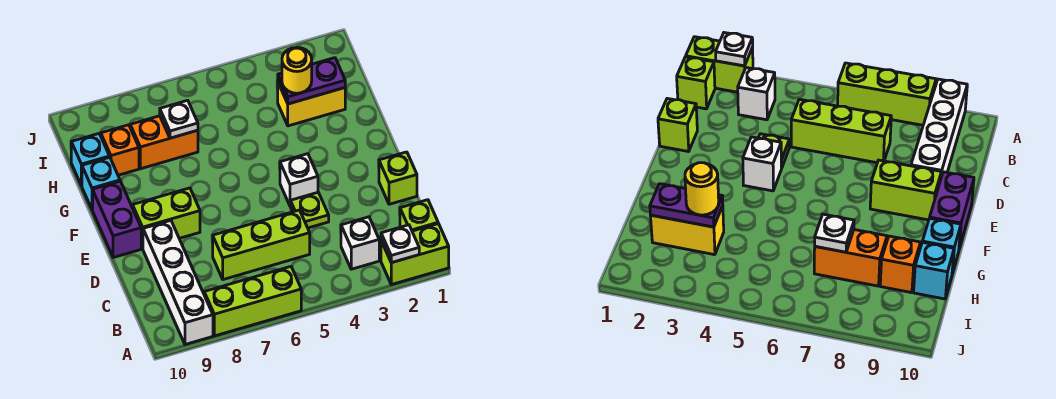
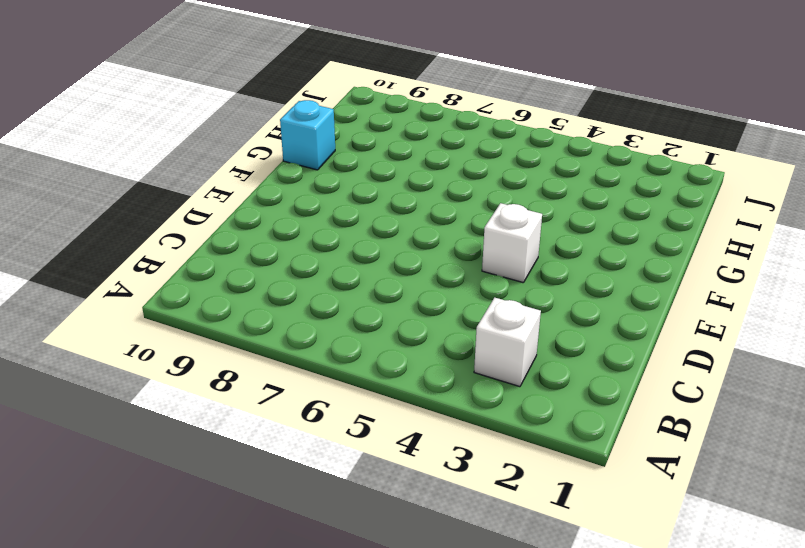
none -> lime brick A1:A2 level 1
none -> lime brick A6:A8 level 1
none -> white brick A9:D9 level 1

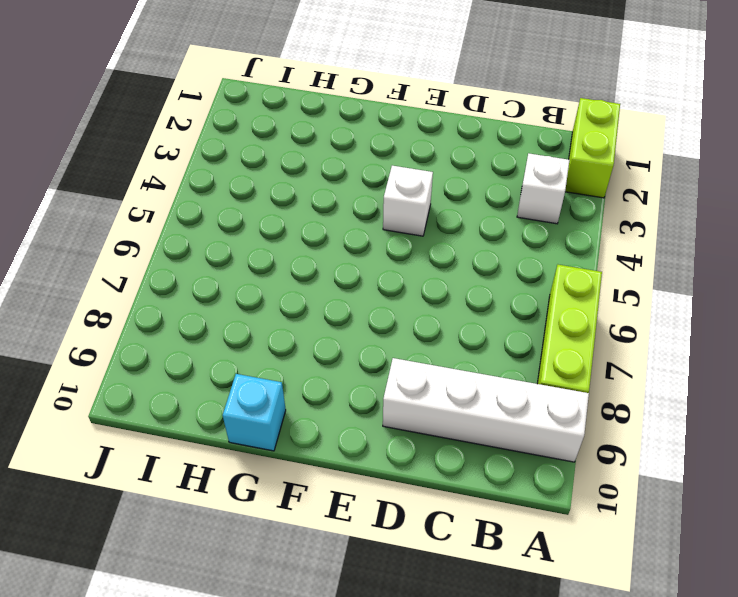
none -> lime brick B1 level 1
none -> lime brick C5:C7 level 1
none -> lime brick D1 level 1

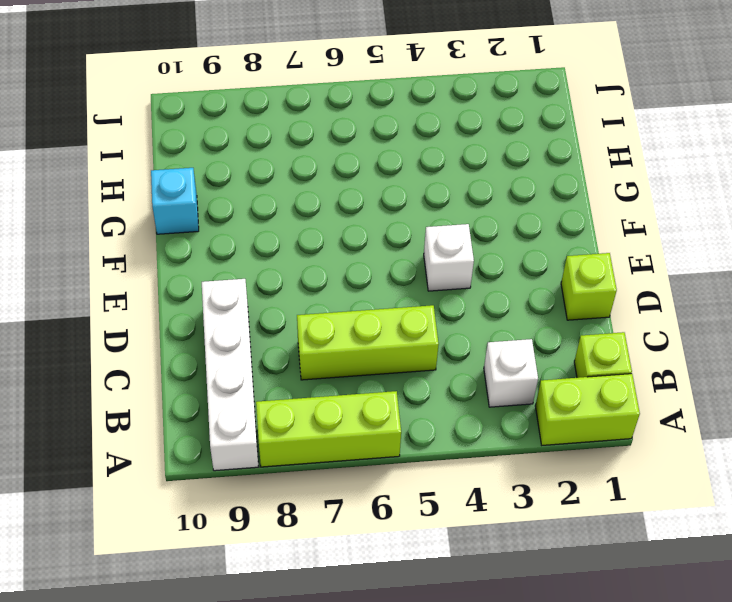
none -> lime plate D4 level 1
none -> lime brick E8:E9 level 1
none -> purple brick E10:F10 level 1

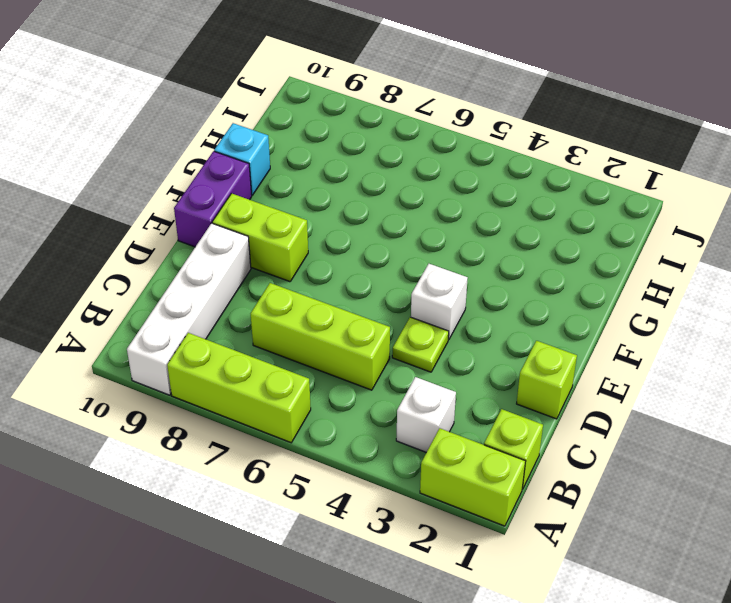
none -> yellow brick H2:H3 level 1
none -> orange brick H7:H8 level 1
none -> orange brick H9 level 1

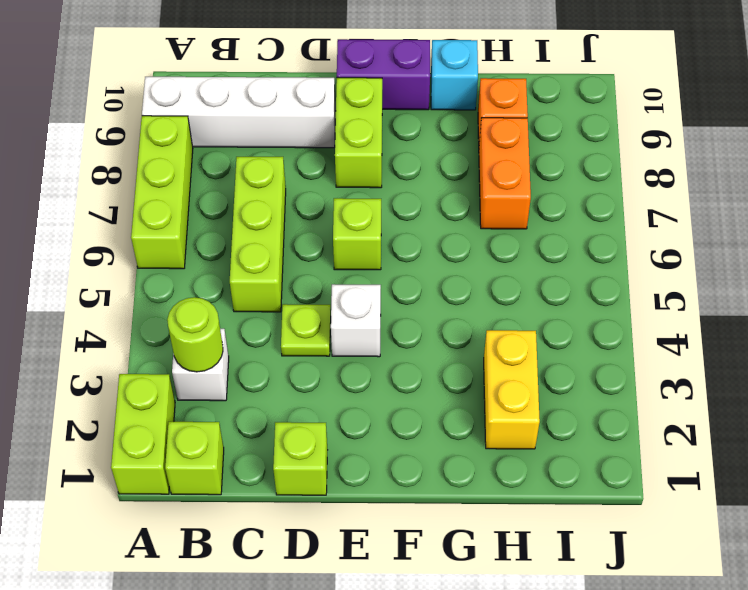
lime round brick B3 level 2 -> none
lime brick E6 level 1 -> none
none -> cyan brick H10 level 1
none -> white plate A2 level 2
none -> purple plate H2:H3 level 2

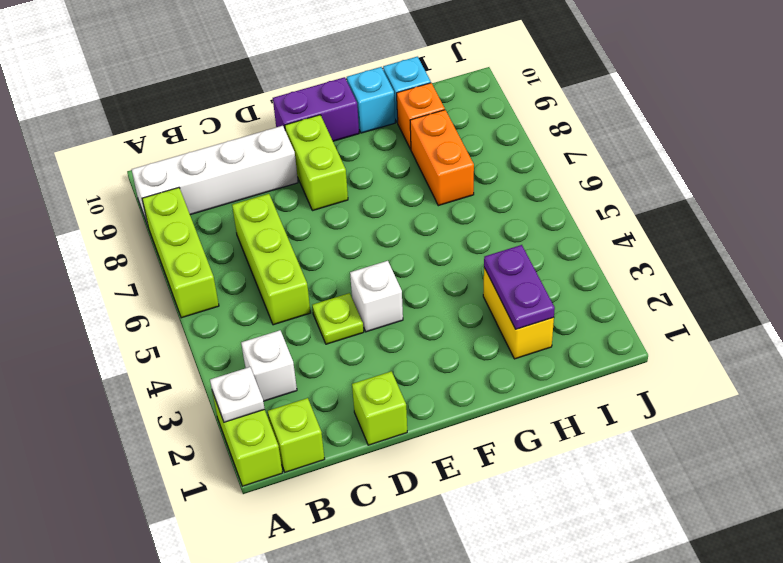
none -> white plate H7 level 2
none -> yellow round brick H3 level 3

